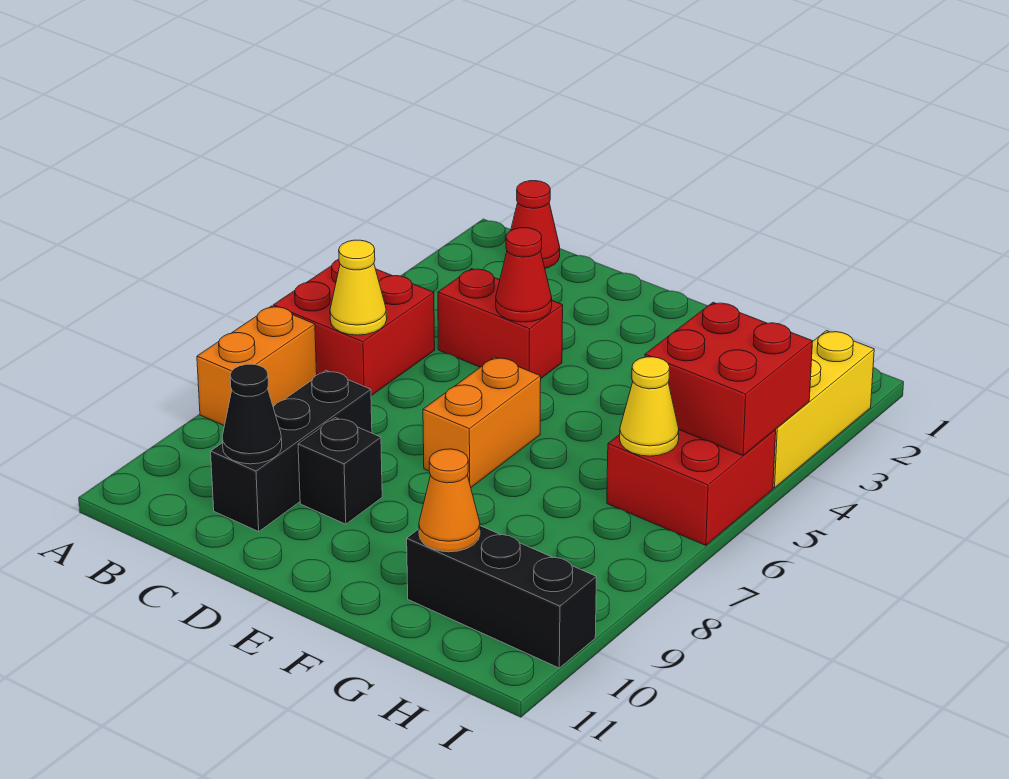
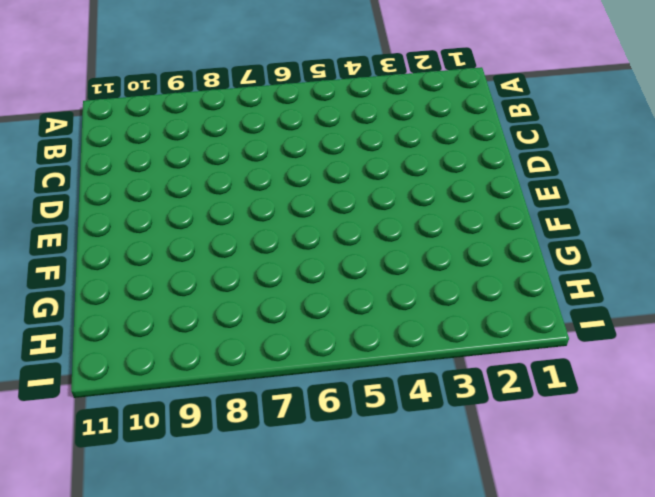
none -> red brick A5:B6 level 1
none -> orange brick A7:A8 level 1
none -> red cone B1 level 1

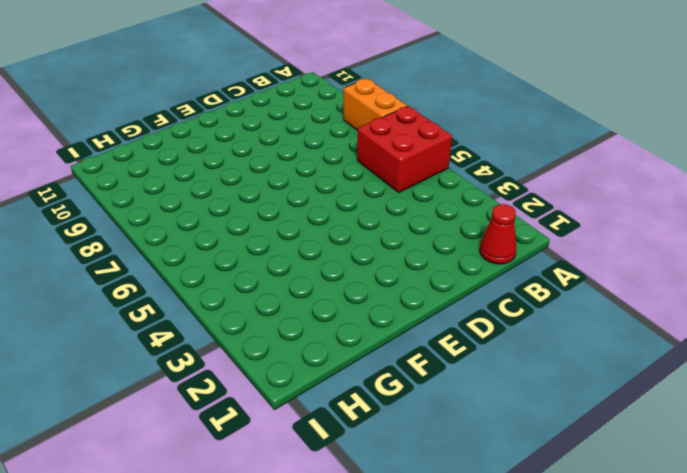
none -> red brick C4:D4 level 1
none -> black brick C8:C10 level 1
none -> black brick D9 level 1

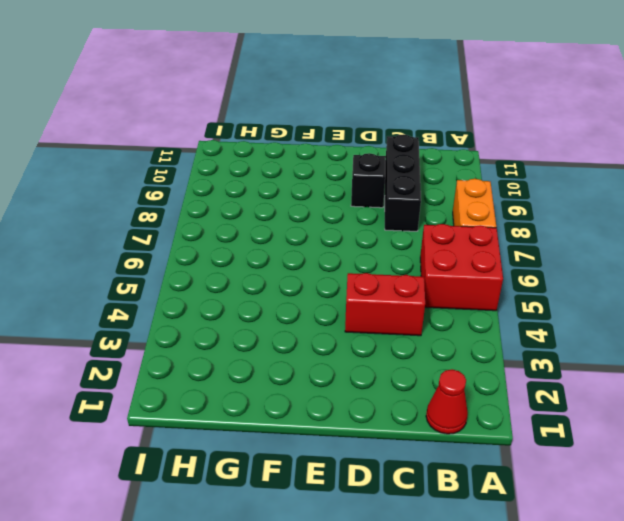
none -> orange brick E6:E7 level 1
none -> black brick G10:I10 level 1
none -> red brick H5:I6 level 1

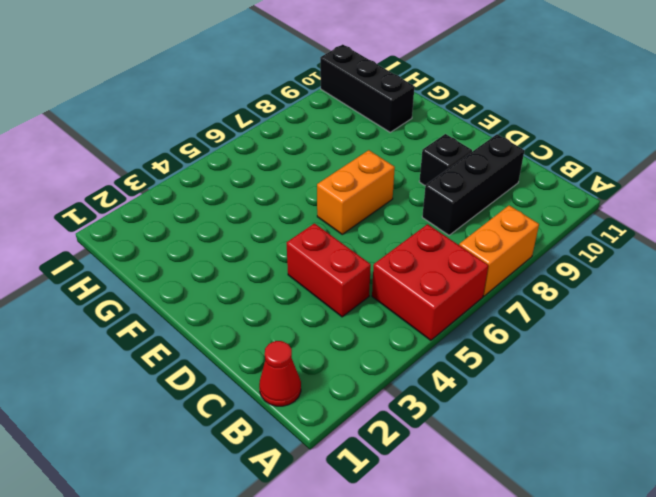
none -> red brick H5:I6 level 1
none -> yellow brick I2:I4 level 1
none -> yellow cone B6 level 2

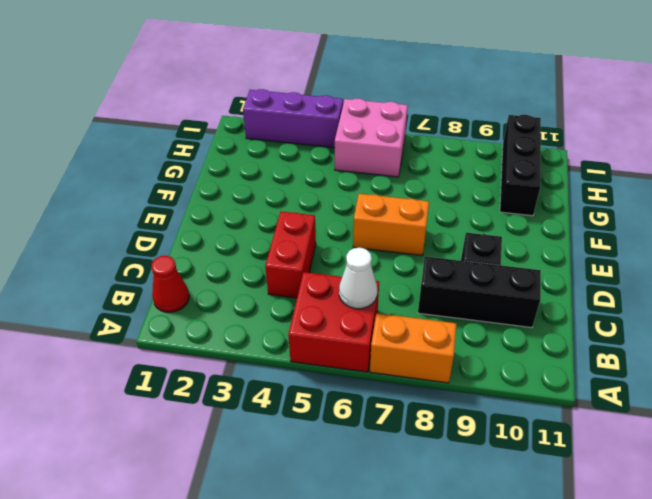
white cone B6 level 2 -> yellow cone B6 level 2
pink brick H5:I6 level 1 -> red brick H5:I6 level 1
purple brick I2:I4 level 1 -> yellow brick I2:I4 level 1
none -> black cone C10 level 2
none -> red cone D4 level 2
none -> orange cone G10 level 2

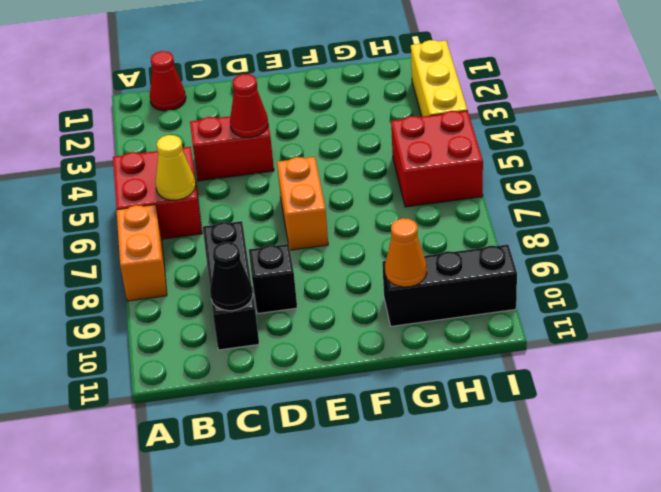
none -> red brick H4:I5 level 2
none -> yellow cone H6 level 2

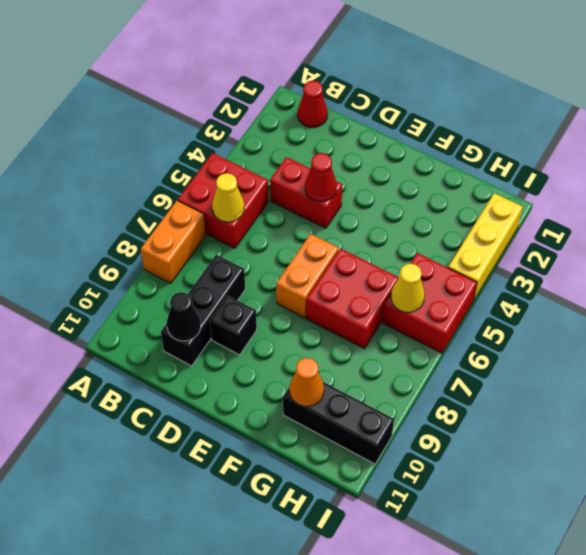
red brick F6:G7 level 1 -> red brick H4:I5 level 2

